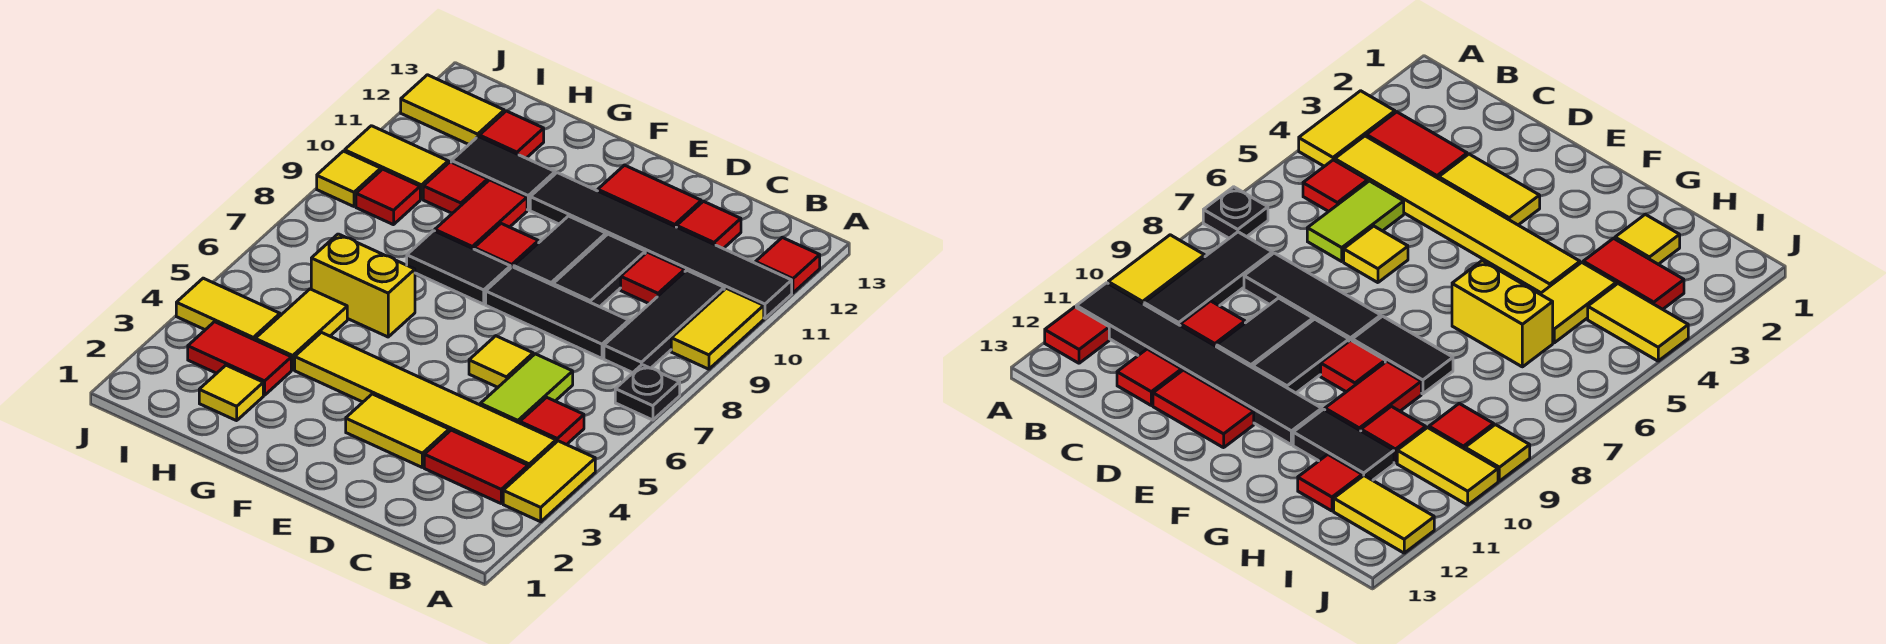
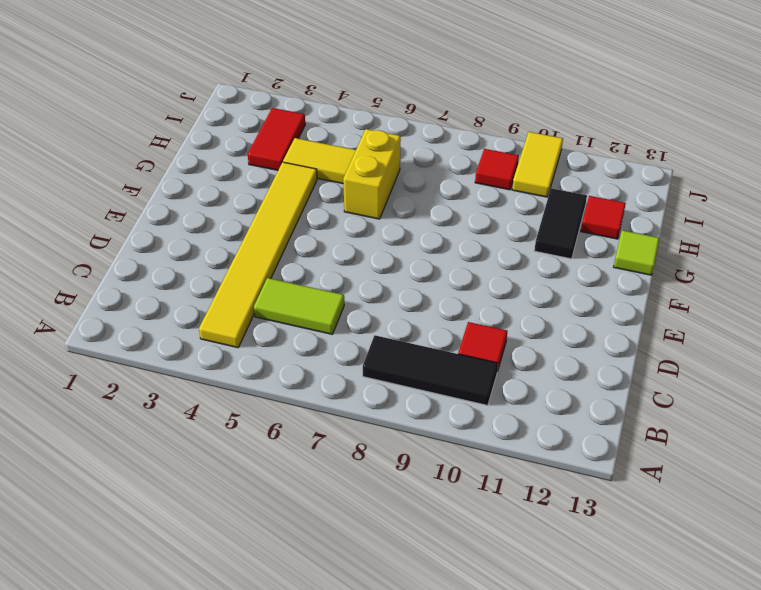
lime tile G13 level 1 -> none
none -> yellow tile A3:A4 level 1
none -> black plate A7 level 1
none -> yellow tile A9:A10 level 1
none -> black tile A11:F11 level 1

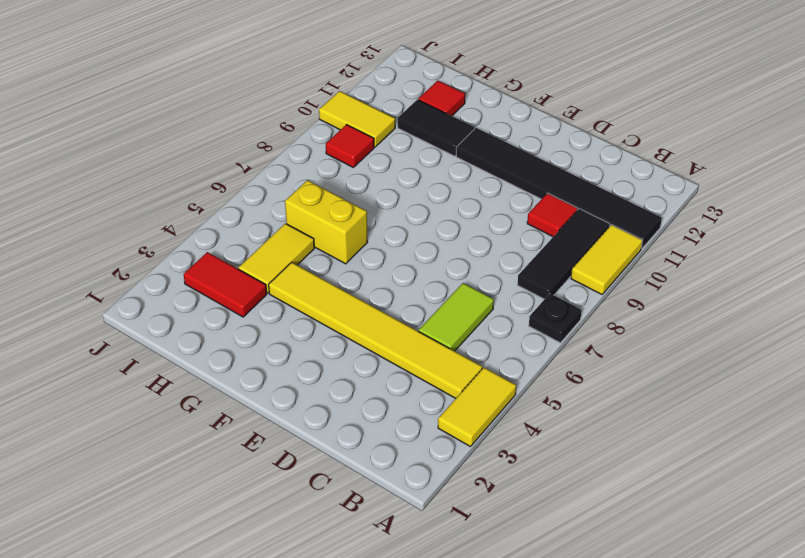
none -> red tile A12 level 1
none -> red tile B3:C3 level 1
none -> red tile B5 level 1
none -> black tile C8:E8 level 1

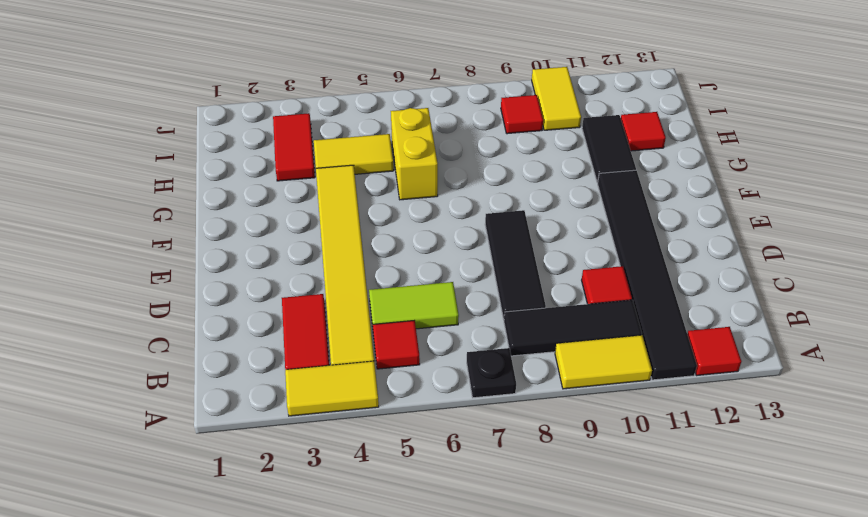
none -> red tile C12 level 1
none -> yellow tile D3:E3 level 1
none -> yellow tile D6 level 1
none -> black tile D9:D10 level 1

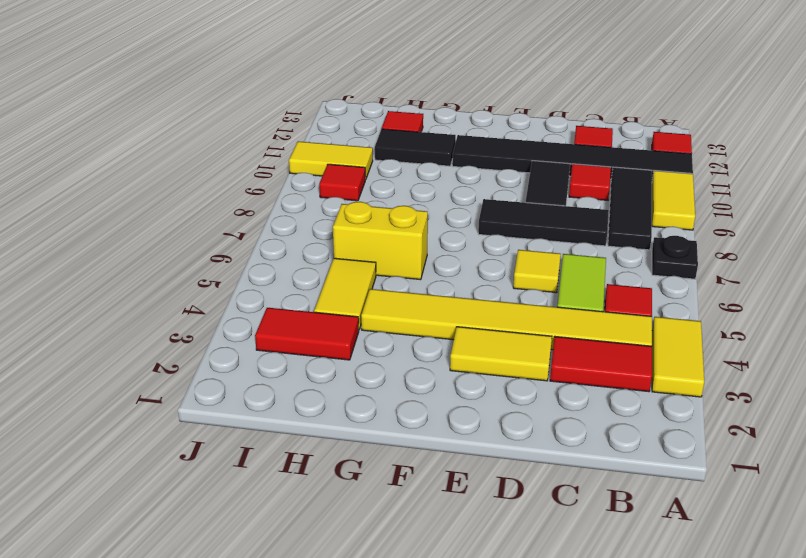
none -> red tile D12:E12 level 1
none -> black tile E9:E10 level 1
none -> black tile F8:G8 level 1
none -> red tile F9 level 1

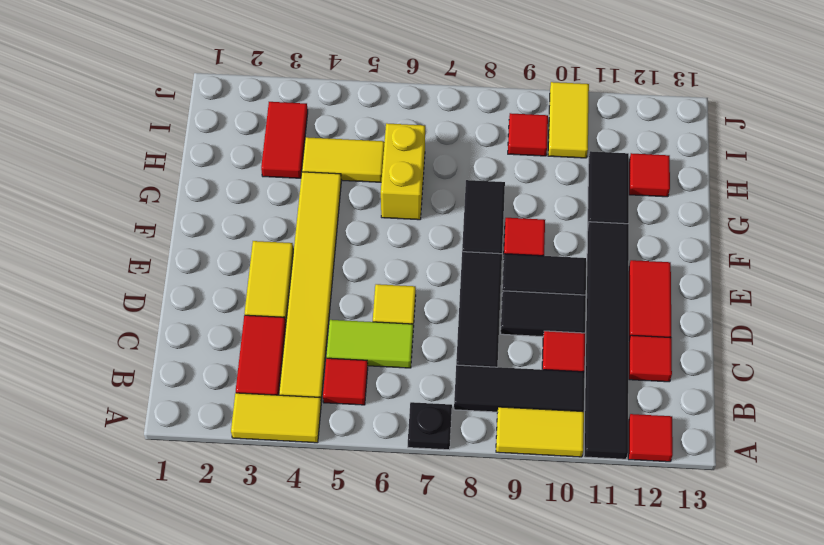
none -> red tile G9:G10 level 1
none -> yellow tile H2 level 1
none -> red tile H10 level 1
none -> yellow tile I4:J4 level 1

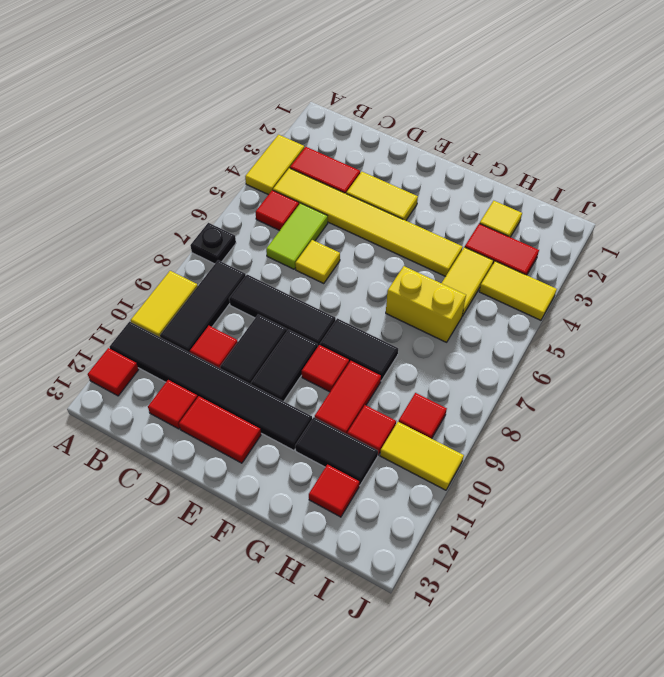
none -> yellow tile I12:J12 level 1
none -> yellow tile J9 level 1

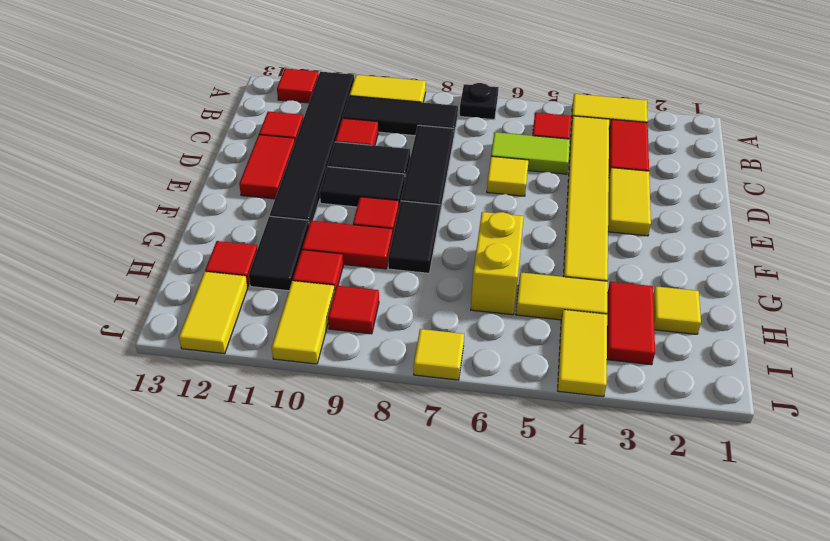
yellow tile J7 level 1 -> yellow tile J9 level 1

